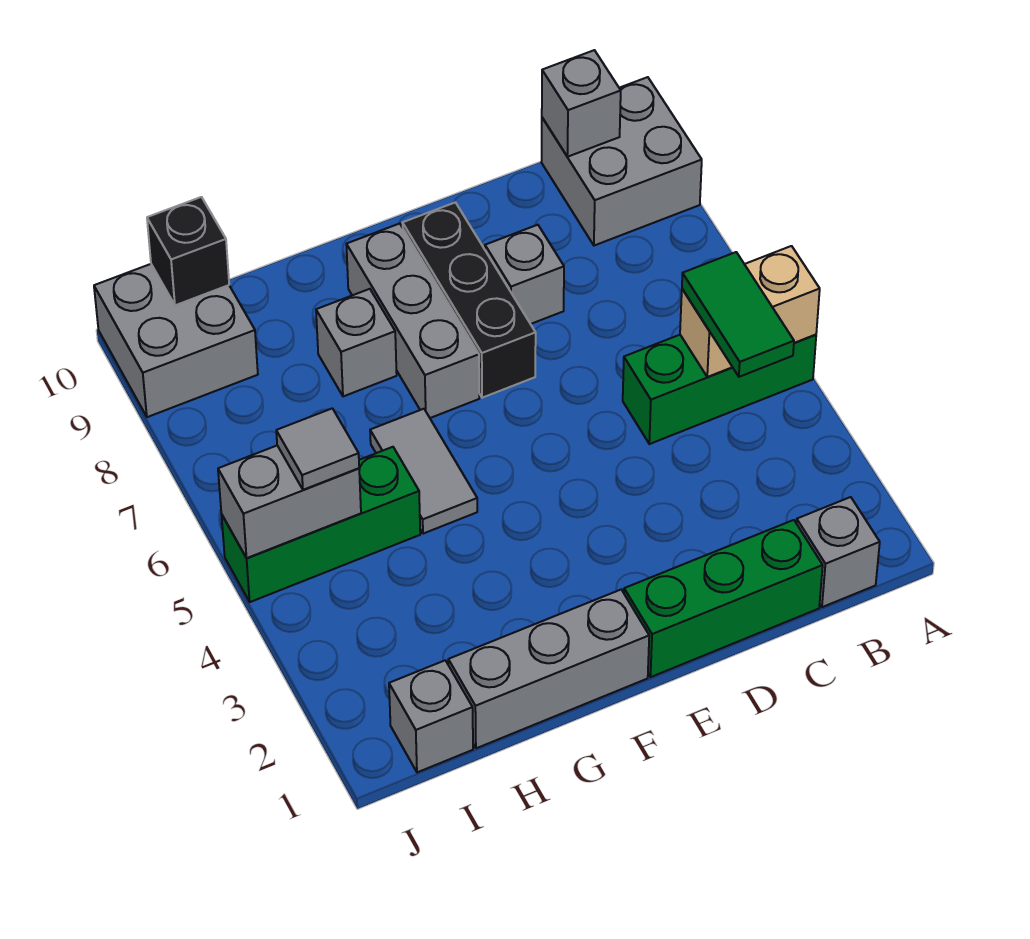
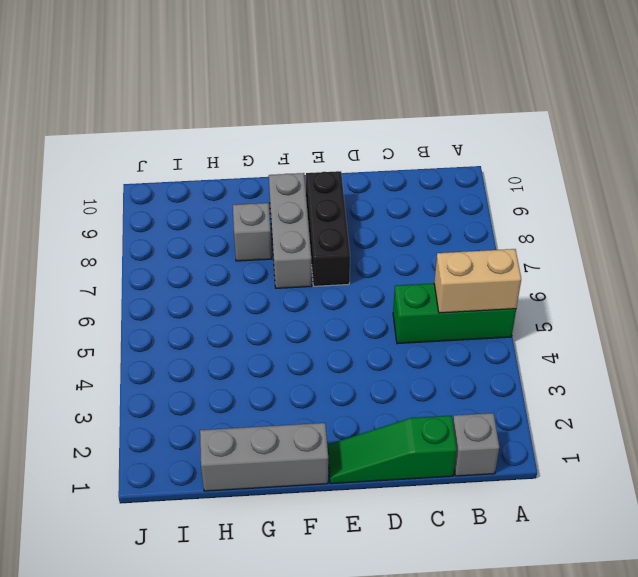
green slope C1:E1 level 1 top C -> green brick C1:E1 level 1
none -> grey brick A9:B10 level 1
none -> grey brick D8 level 1
none -> grey tile G5:G6 level 1

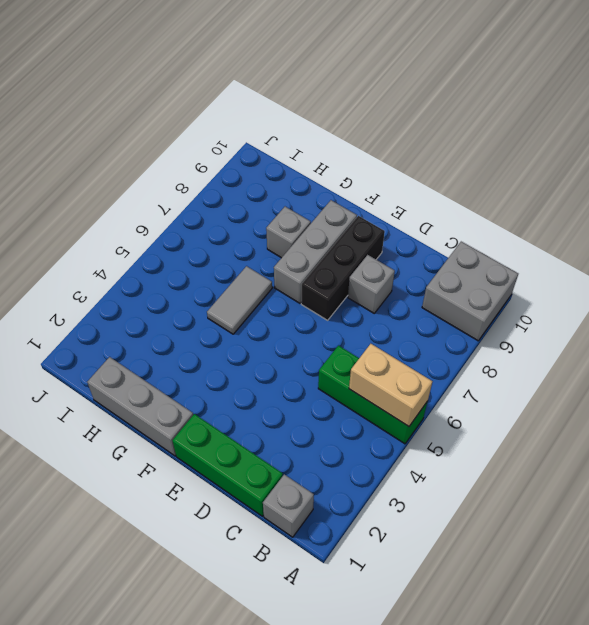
none -> green brick H5:J5 level 1
none -> grey brick I1 level 1
none -> grey brick I9:J10 level 1

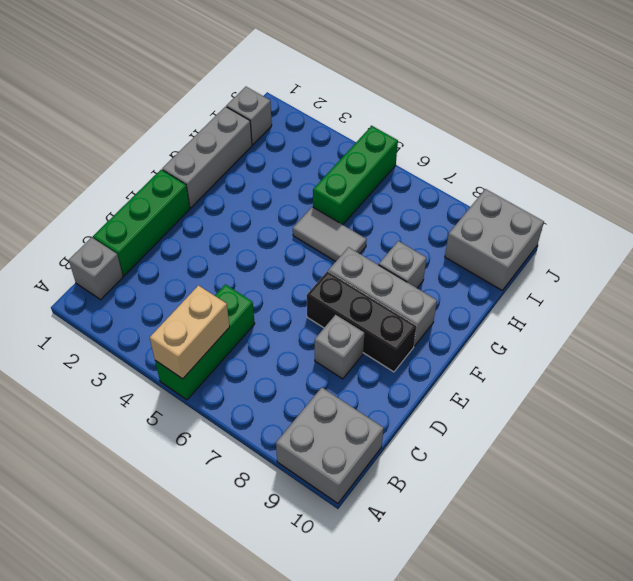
none -> grey brick B10 level 2
none -> grey brick I5:J5 level 2
none -> black brick I10 level 2

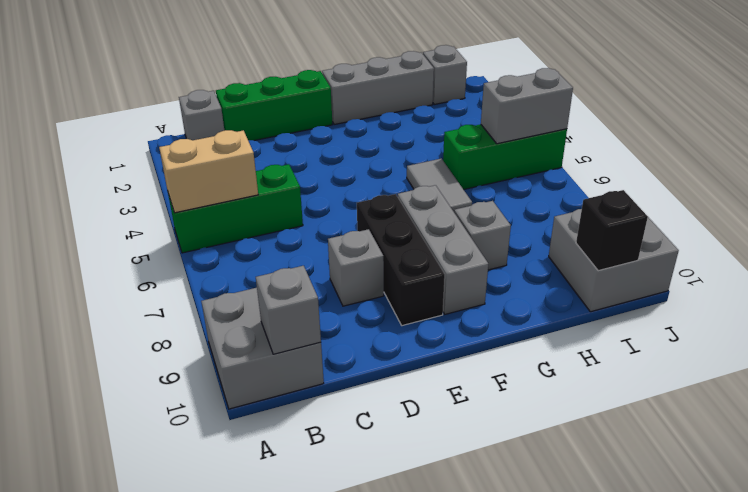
none -> green tile B4:B5 level 3
none -> grey tile I5 level 3

